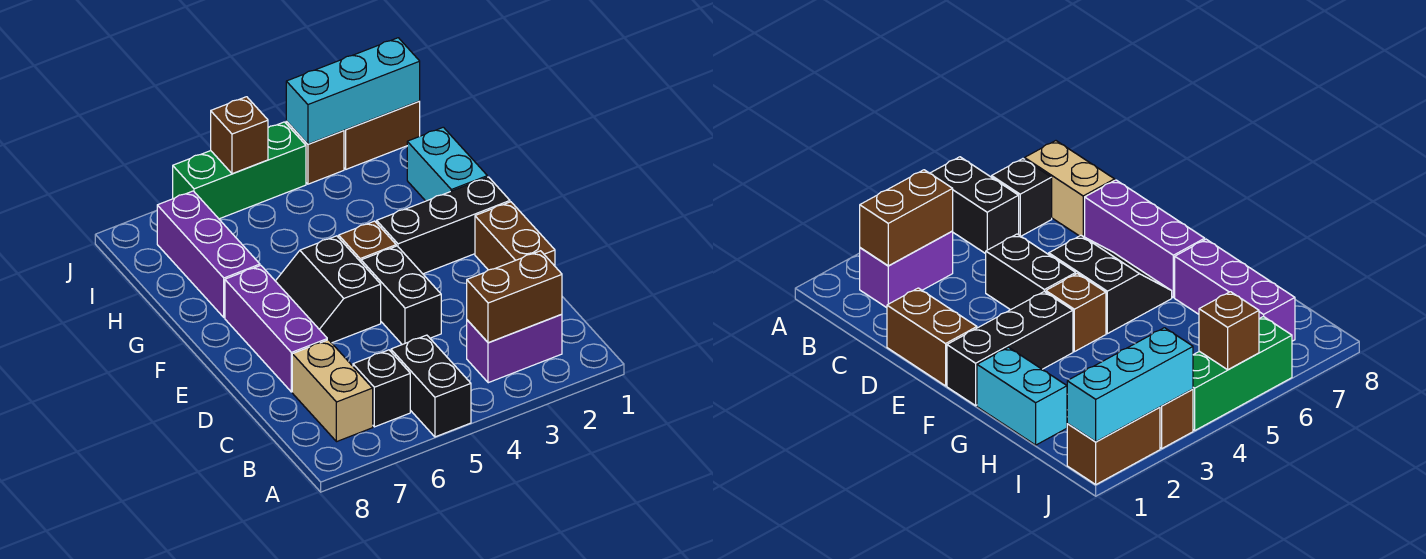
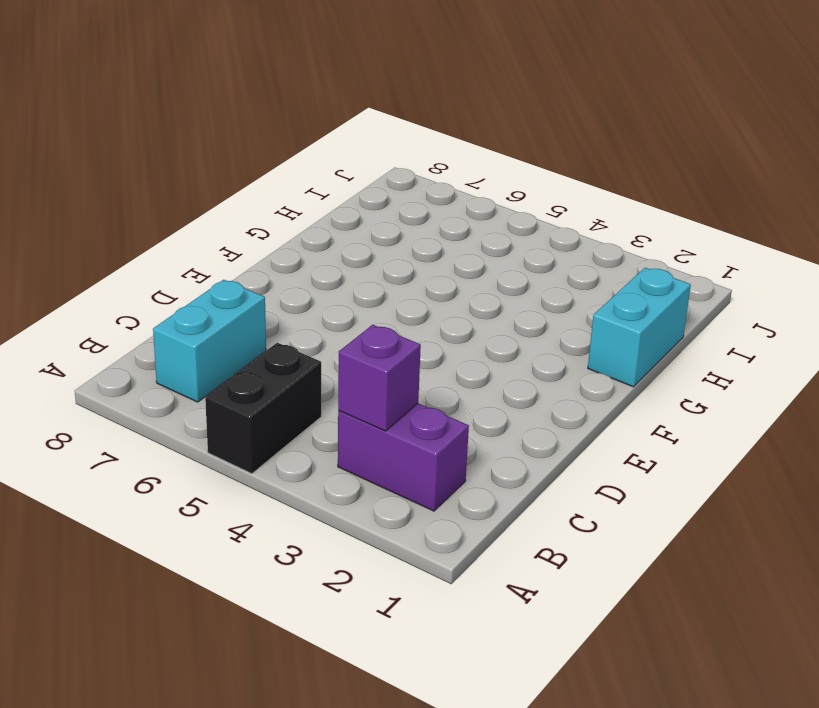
purple brick B3 level 2 -> brown brick B2:B3 level 2
cyan brick B7:C7 level 1 -> tan brick B7:C7 level 1
none -> black brick B6 level 1
none -> brown brick D1:E1 level 1
none -> black brick D4:E4 level 1

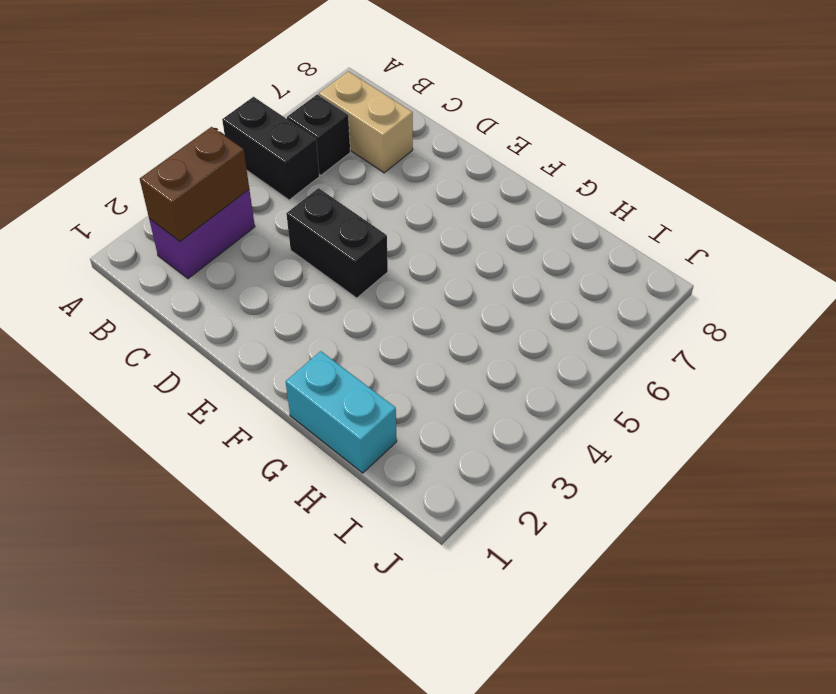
none -> brown brick D1:E1 level 1
none -> purple brick D7:F7 level 1
none -> black slope E5:F6 level 1 top 5

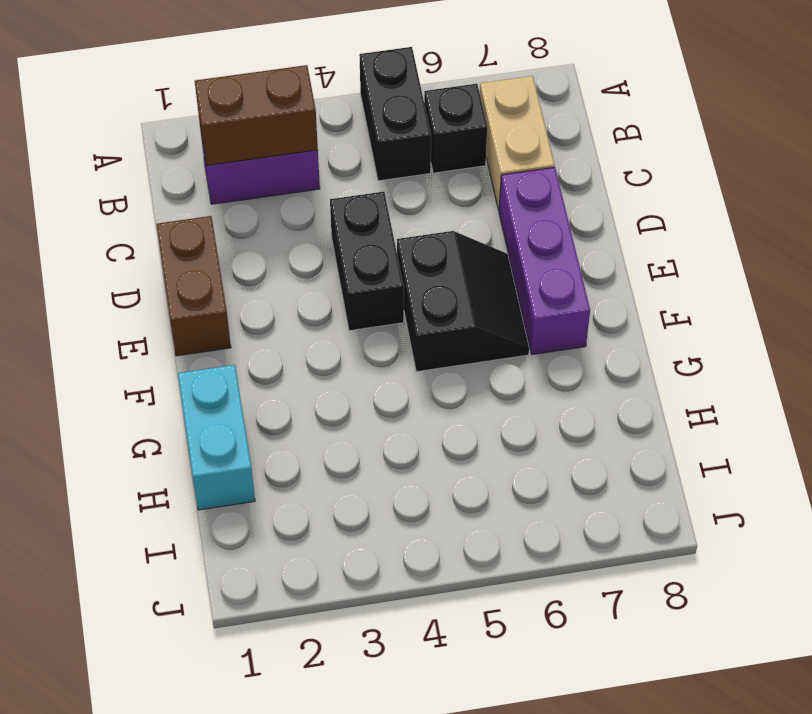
none -> black brick F1:F3 level 1
none -> brown brick F4 level 1
none -> purple brick G7:I7 level 1

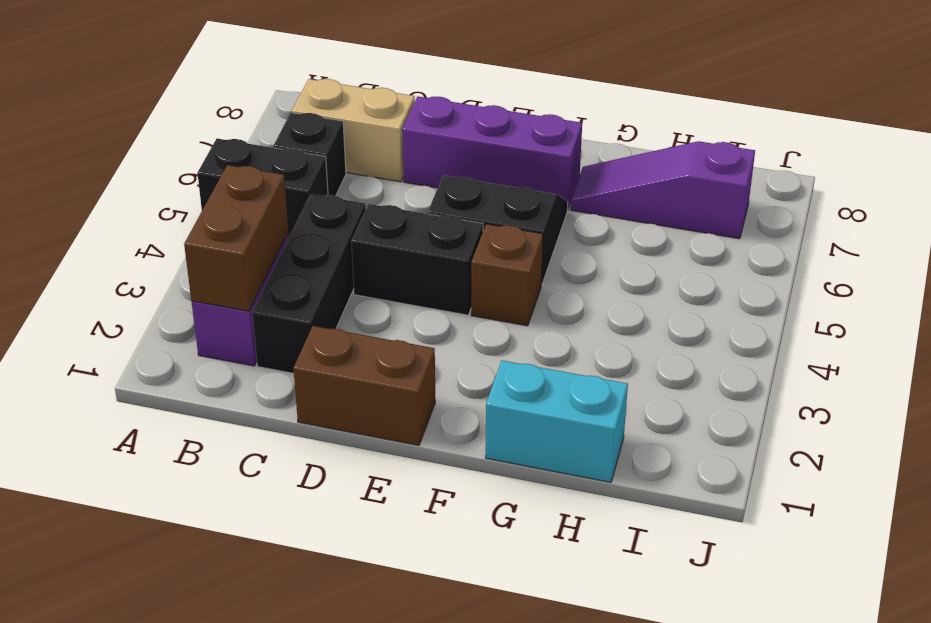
black brick C2:C4 level 1 -> black brick F1:F3 level 1
purple slope G7:I7 level 1 top I -> purple brick G7:I7 level 1
none -> brown brick J1:J2 level 1
none -> brown brick J3 level 1
none -> green brick J4:J6 level 1

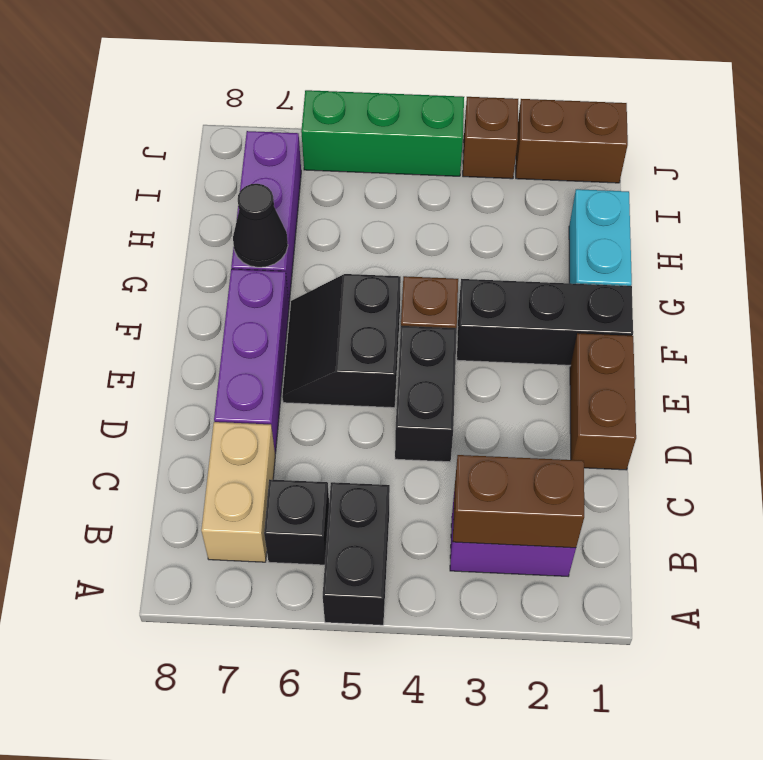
black cone G7 level 2 -> none
none -> cyan brick J1:J3 level 2
none -> brown brick J5 level 2

